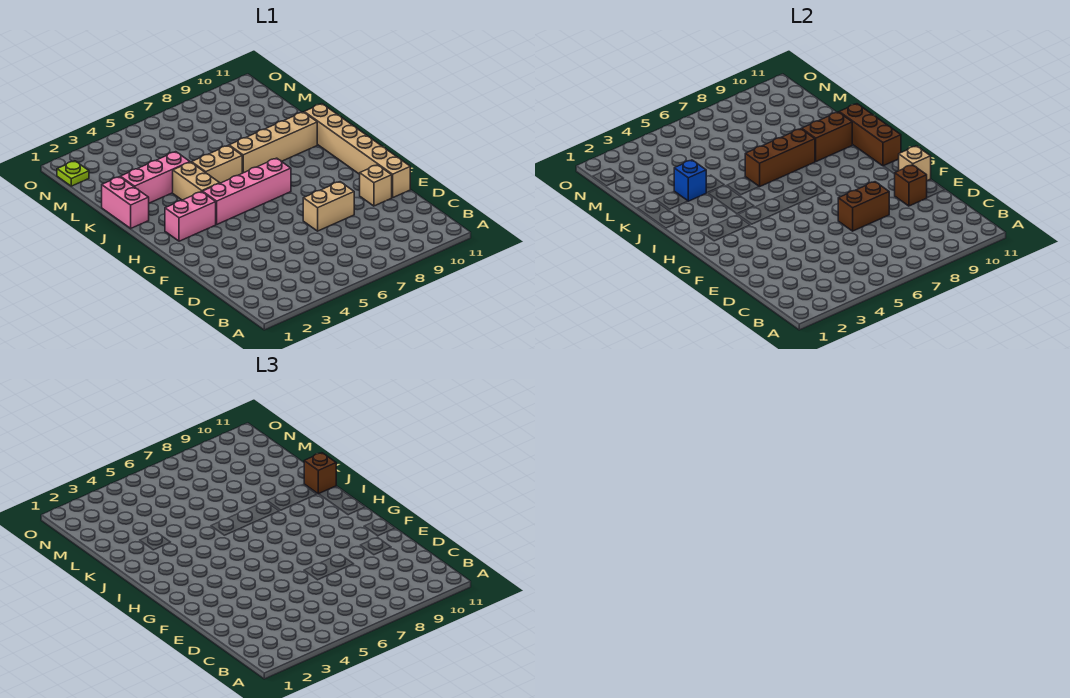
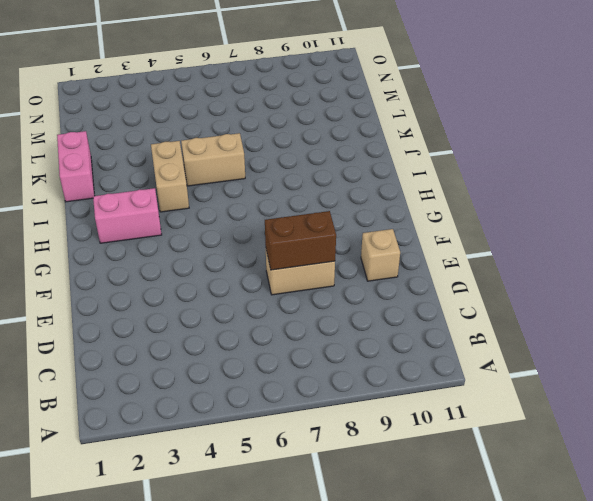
none -> tan brick E11:J11 level 1
none -> pink brick H4:H7 level 1
none -> tan brick J7:J10 level 1

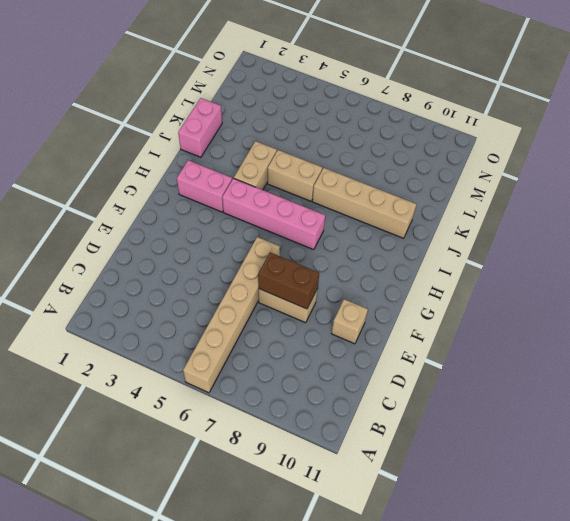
tan brick A6:F6 level 1 -> tan brick E11:J11 level 1
none -> pink brick K2:K4 level 1
none -> lime plate N1 level 1
none -> brown brick E10 level 2

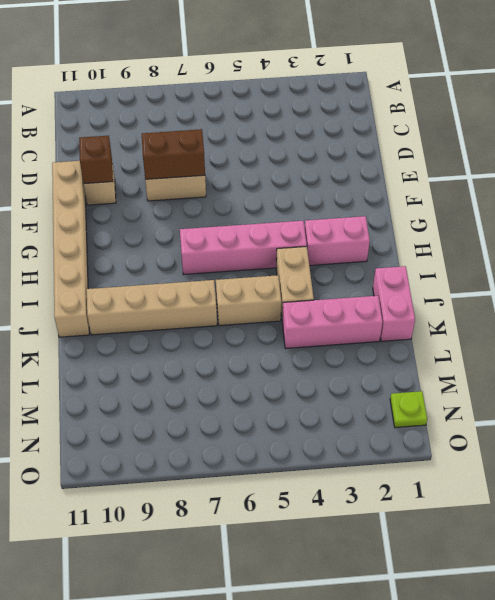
none -> tan brick F11 level 2
none -> brown brick H11:J11 level 2
none -> brown brick J6:J8 level 2

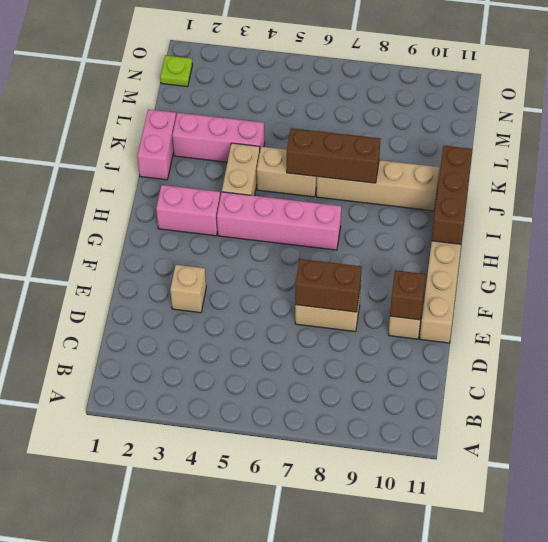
tan brick E3 level 1 -> tan brick F11 level 2
none -> brown brick J9:J10 level 2
none -> blue brick K3 level 2
none -> brown brick J11 level 3

